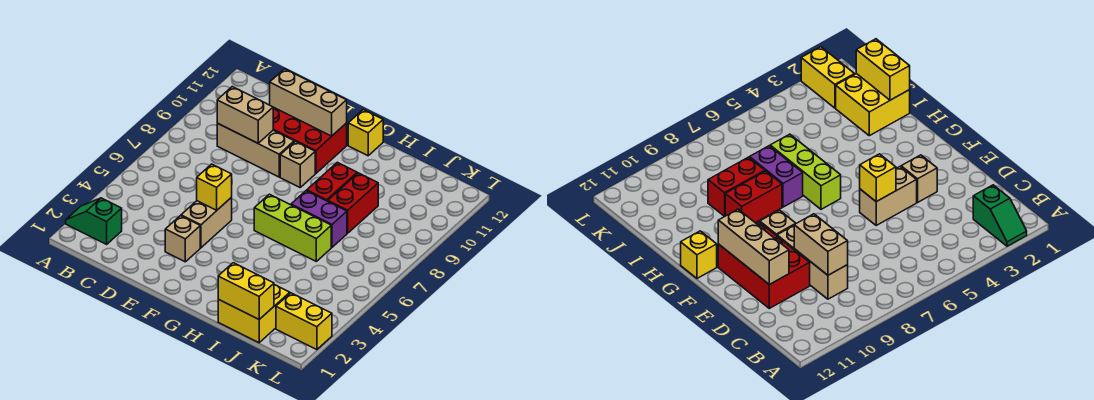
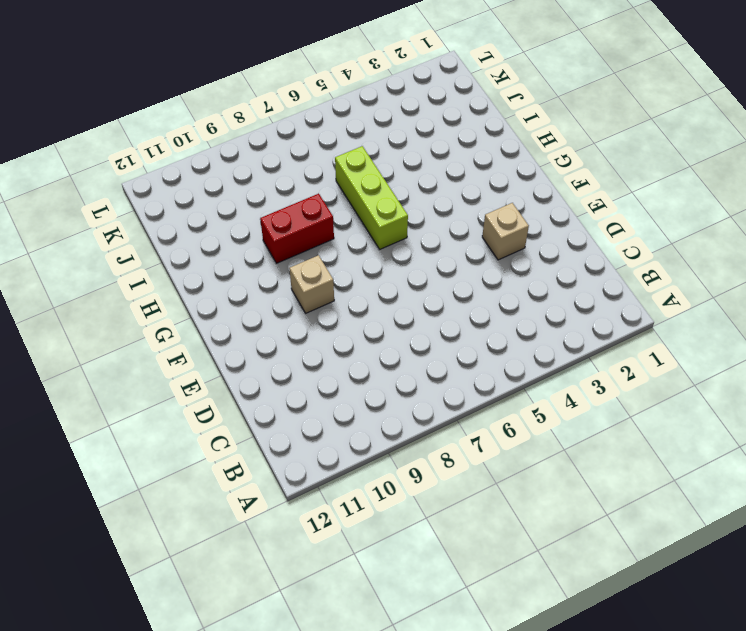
none -> green slope A2:B2 level 1 top B
none -> tan brick C9:E9 level 1
none -> red brick D10:F11 level 1

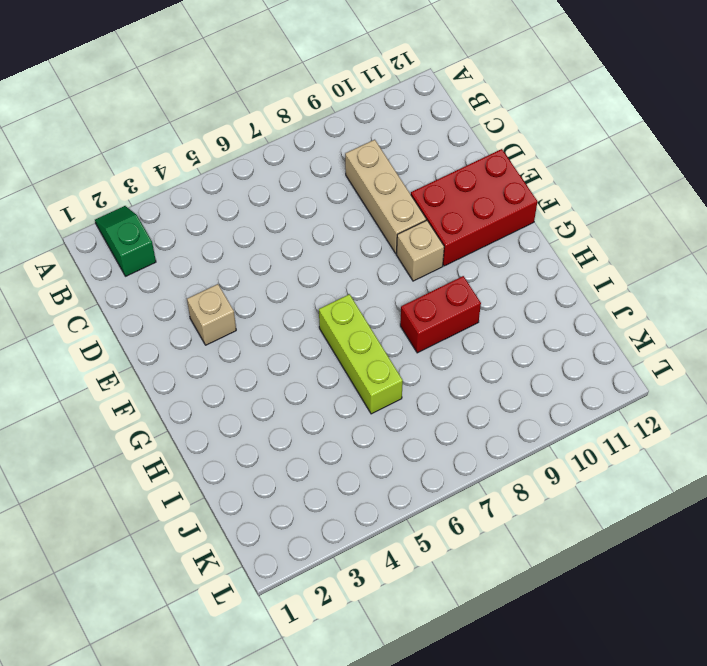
red brick E10:F12 level 1 -> red brick D10:F11 level 1
none -> tan brick E4:E5 level 1
none -> yellow brick G12 level 1
none -> purple brick H7:I7 level 1

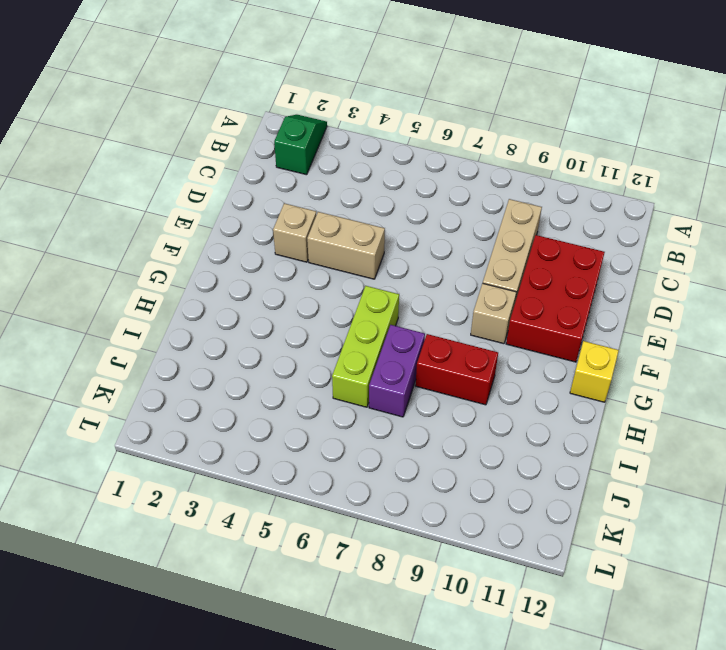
none -> yellow brick I1:J2 level 1
none -> red brick I8:I9 level 1
none -> yellow brick K2:L2 level 1

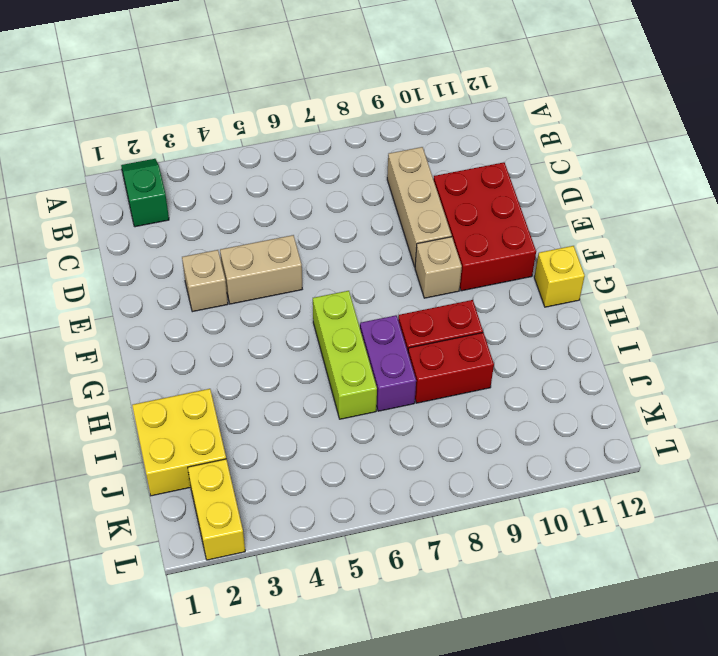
none -> tan brick C9:D9 level 2
none -> tan brick D11:F11 level 2
none -> yellow brick E5 level 2

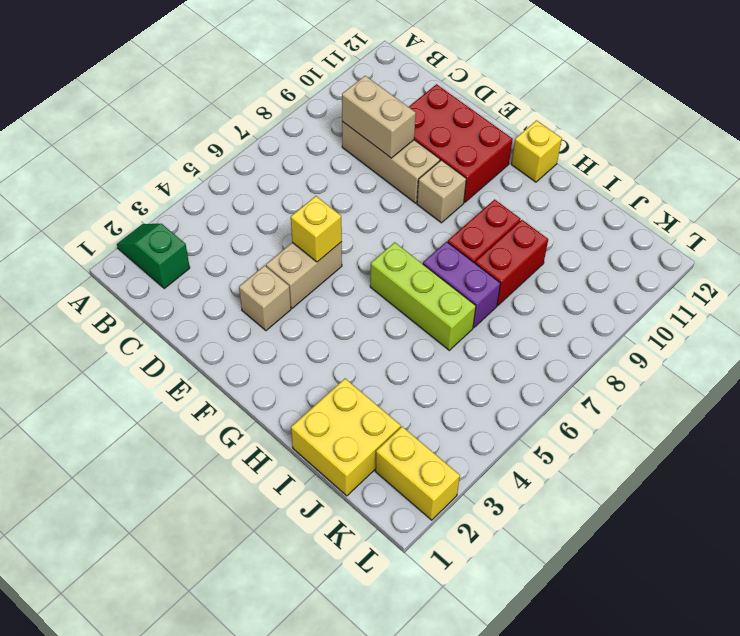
none -> tan brick D11:F11 level 2
none -> yellow brick I1:J1 level 2

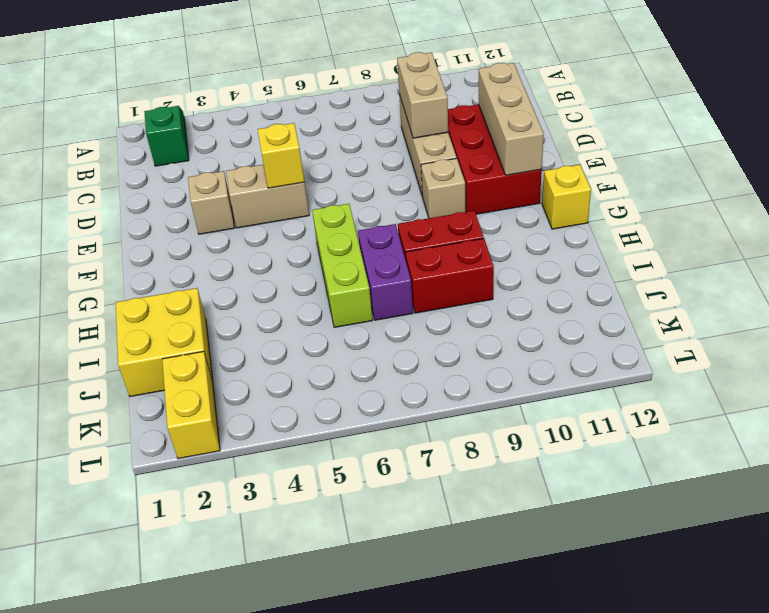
none -> yellow brick I1:J1 level 2

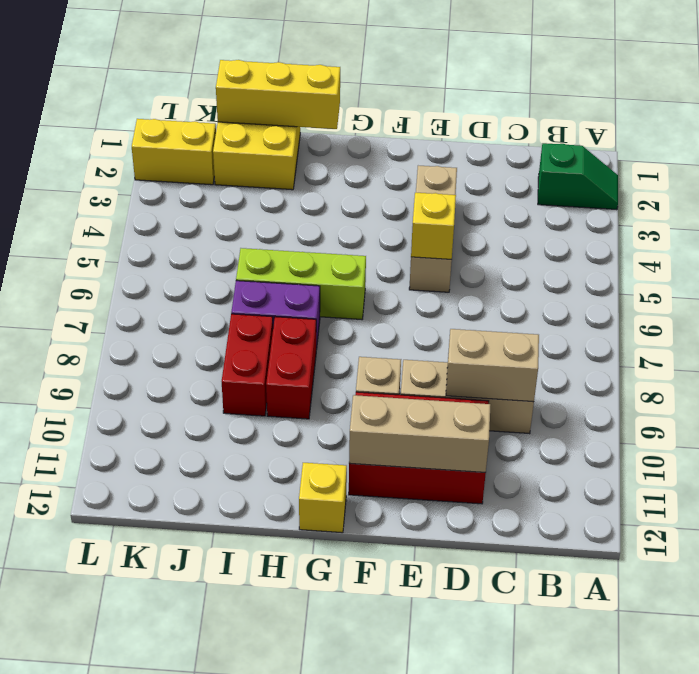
yellow brick H1:J1 level 2 -> yellow brick I1:J1 level 2

